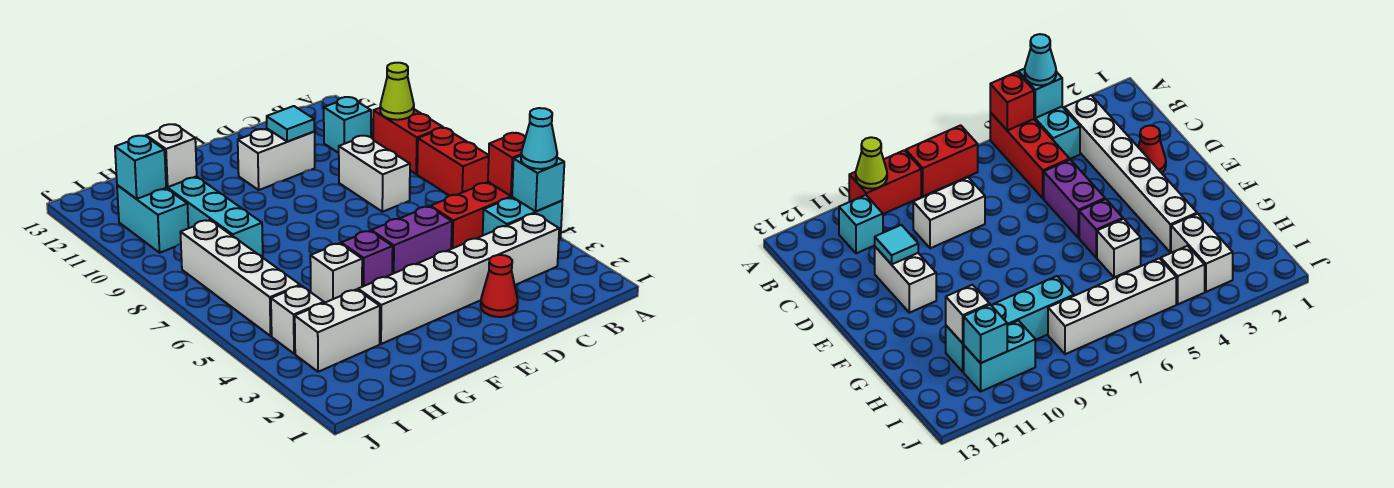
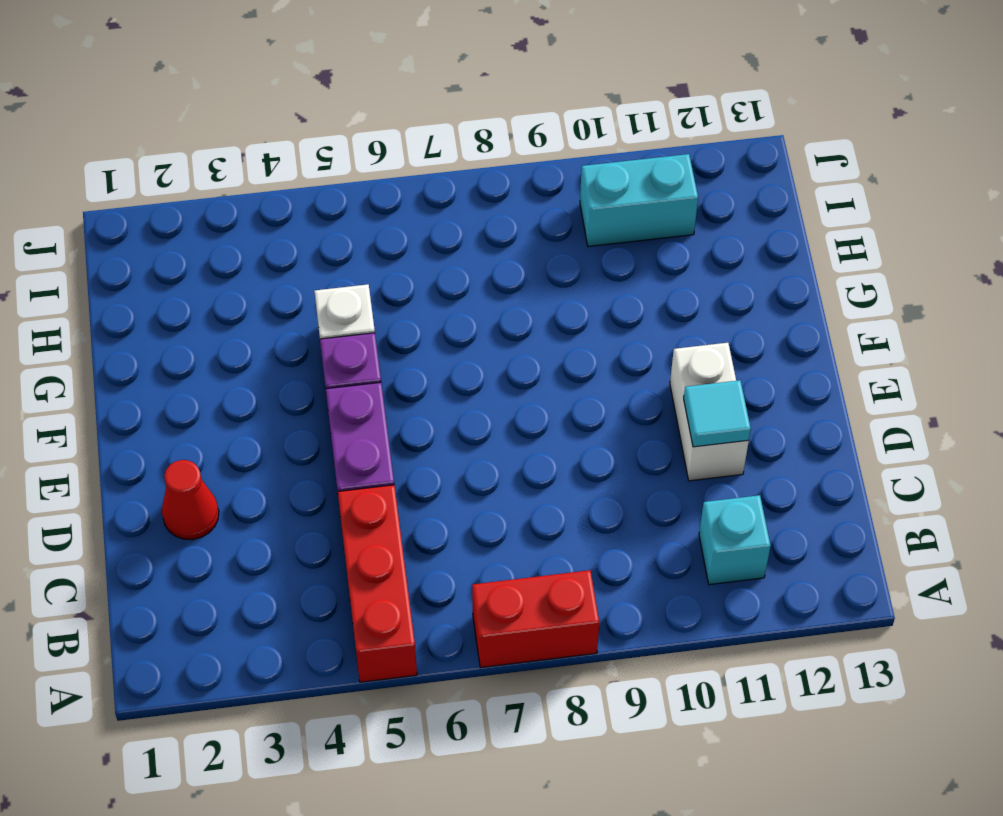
none -> cyan brick A4:B4 level 1
none -> red brick A9:A10 level 1
none -> white brick B3:G3 level 1

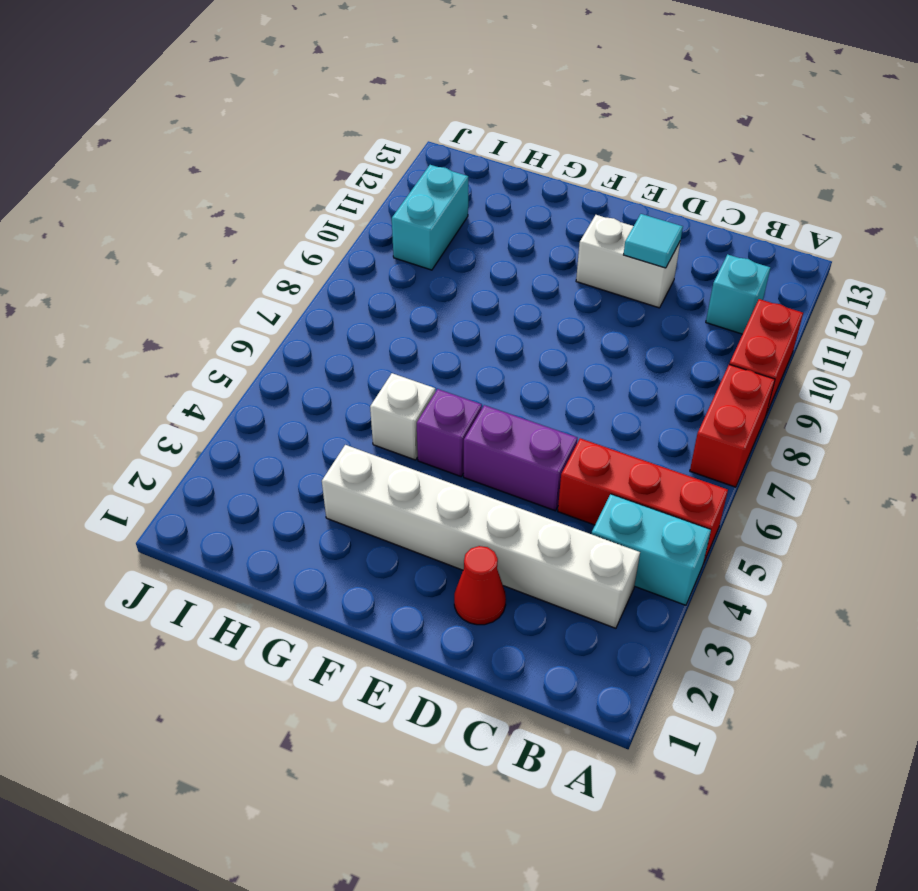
none -> white brick C8:C9 level 1
none -> white brick H3:I3 level 1
none -> cyan brick H8:H11 level 1

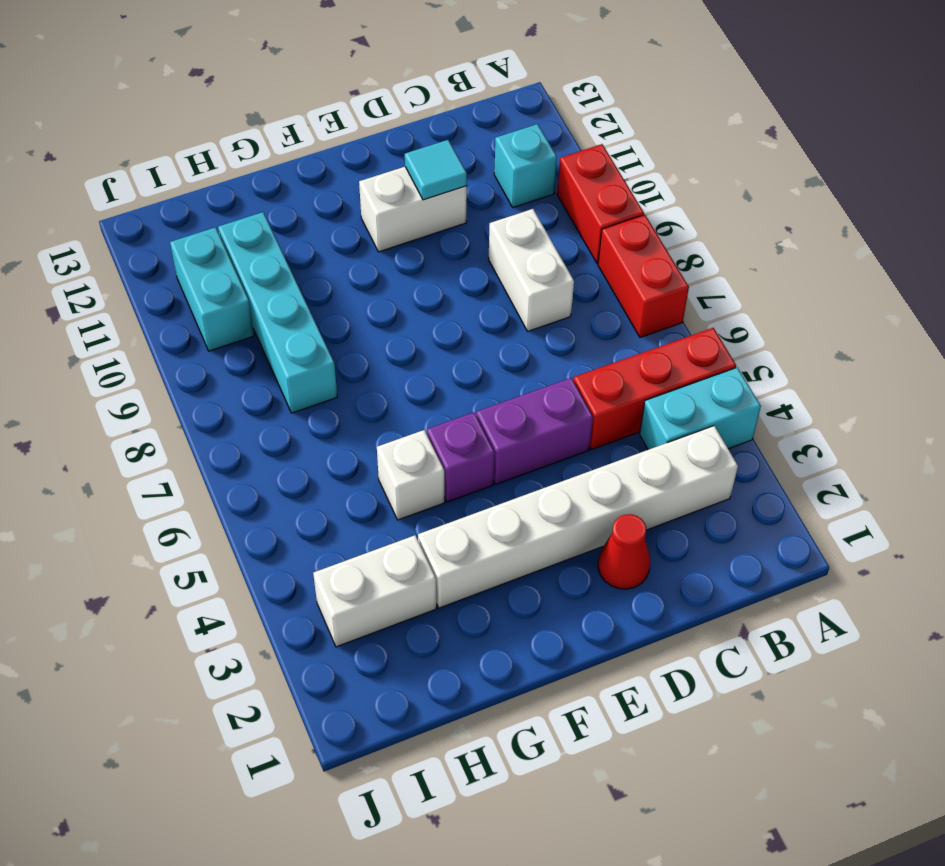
none -> white brick I4 level 1
none -> white brick I5:I8 level 1
none -> cyan brick A4 level 2

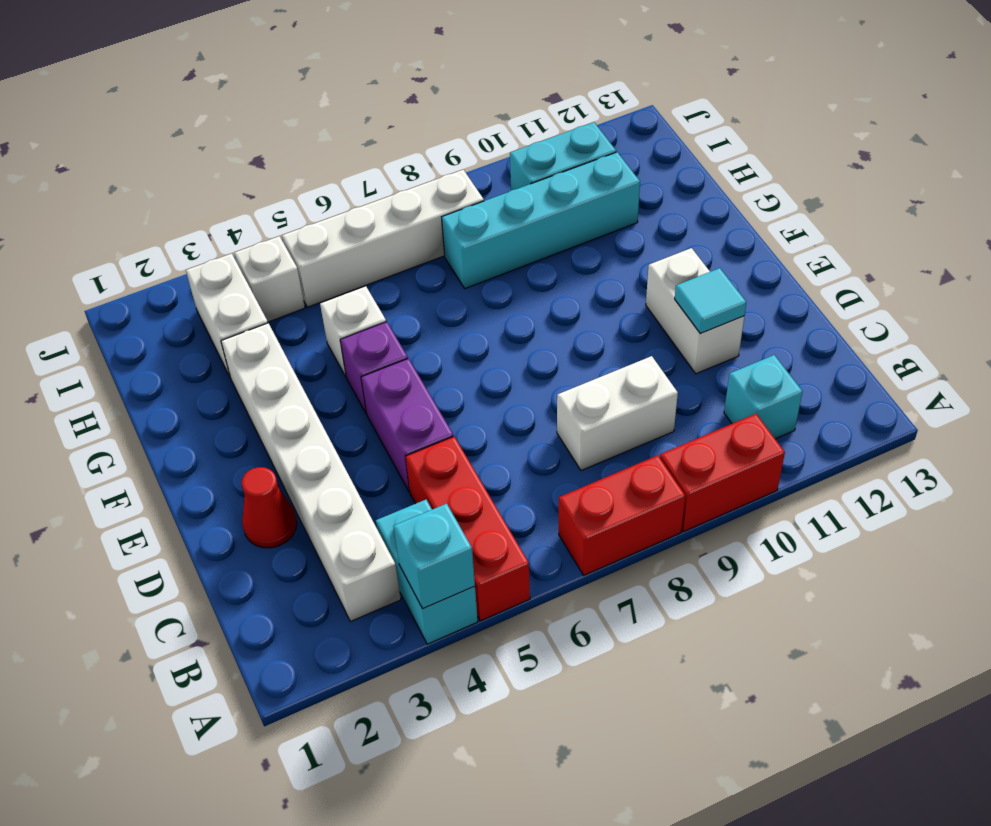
none -> red brick A5 level 2
none -> lime cone A10 level 2
none -> white brick H11 level 2

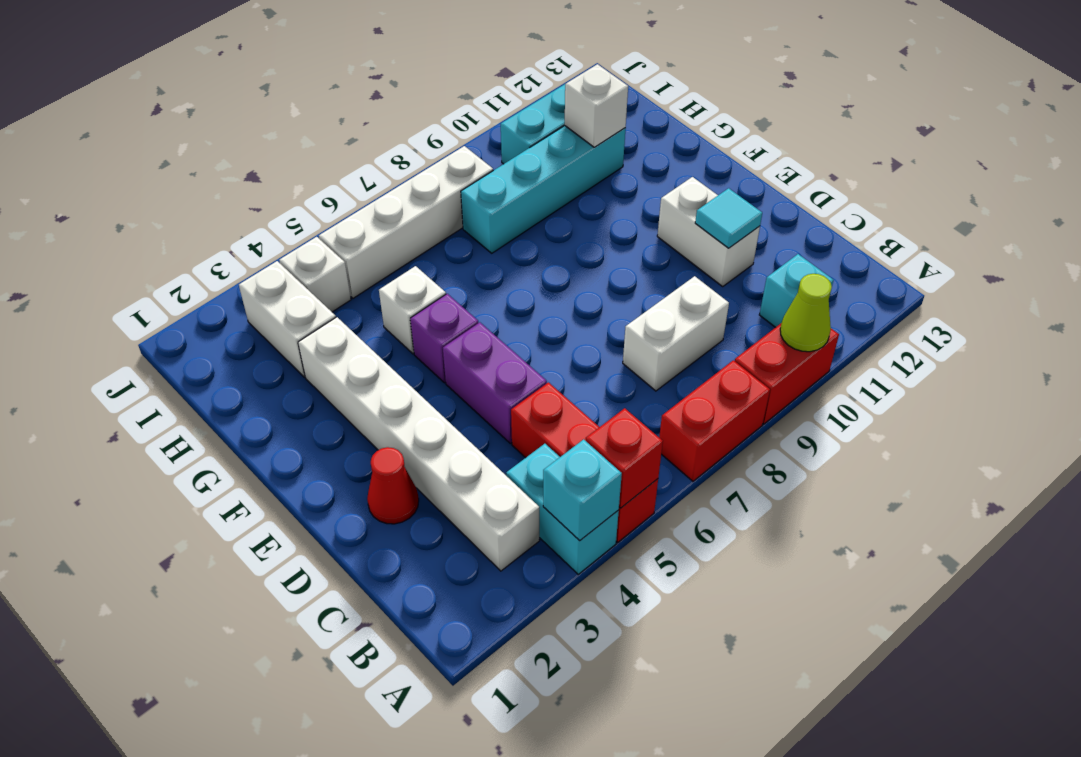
none -> cyan brick I11 level 2
none -> cyan cone A4 level 3

